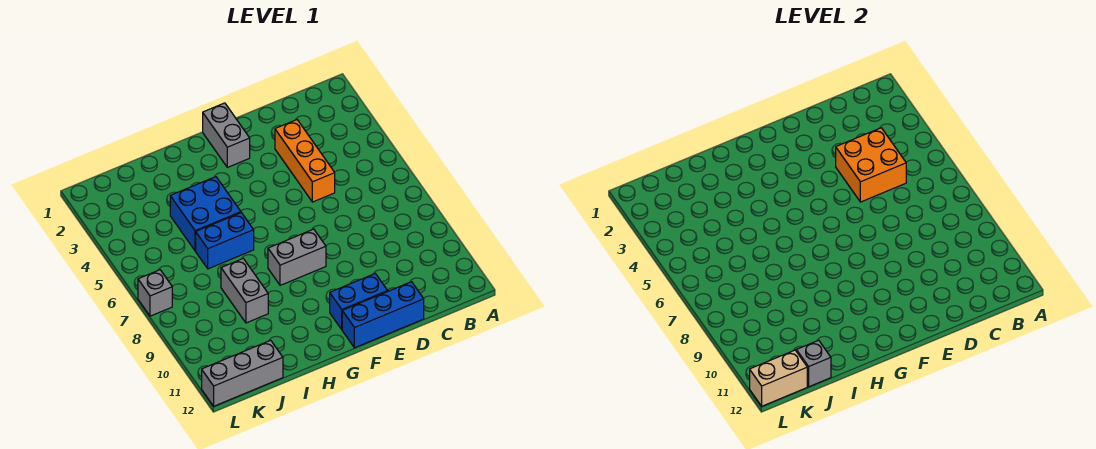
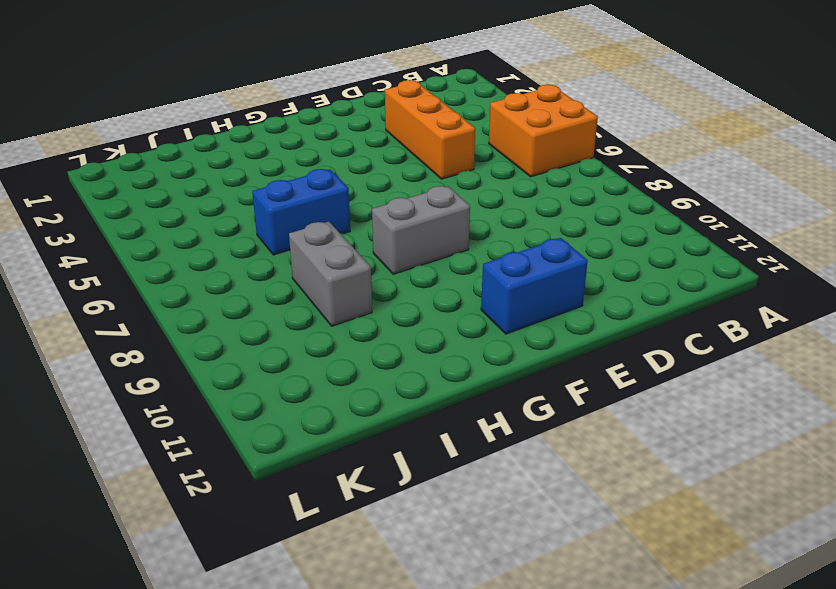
orange brick A5:B6 level 1 -> orange brick C4:D5 level 2
none -> blue brick D12:F12 level 1
none -> grey brick F1:F2 level 1
none -> blue brick H4:I5 level 1

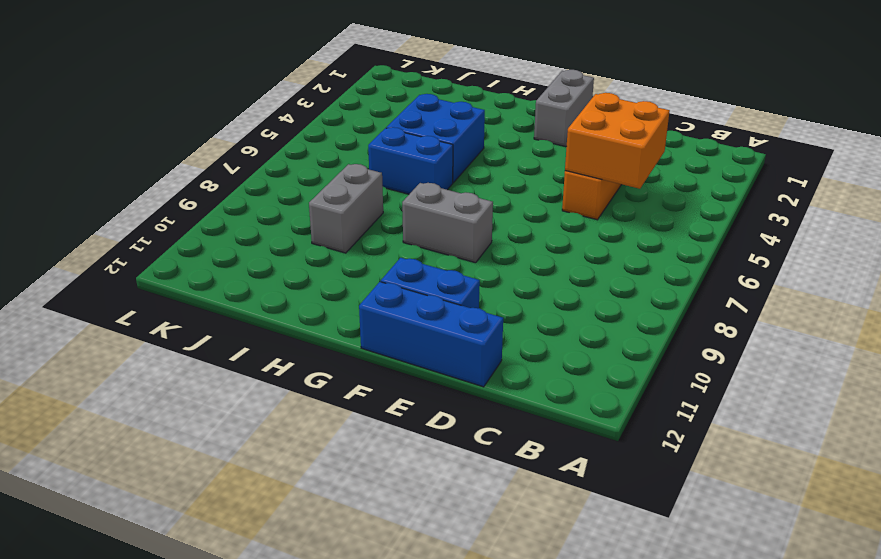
none -> grey brick J12:L12 level 1
none -> grey brick L7 level 1
none -> grey brick J12 level 2

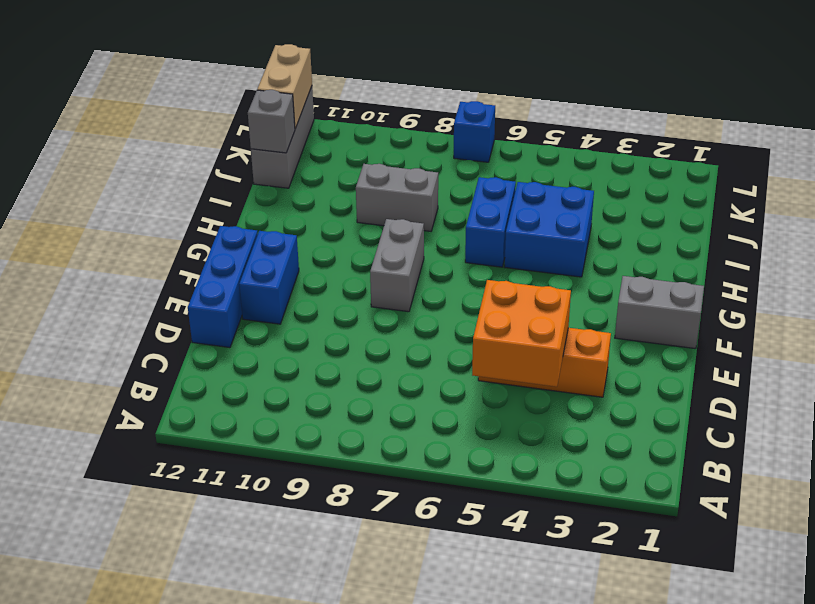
blue brick L7 level 1 -> grey brick L7 level 1

